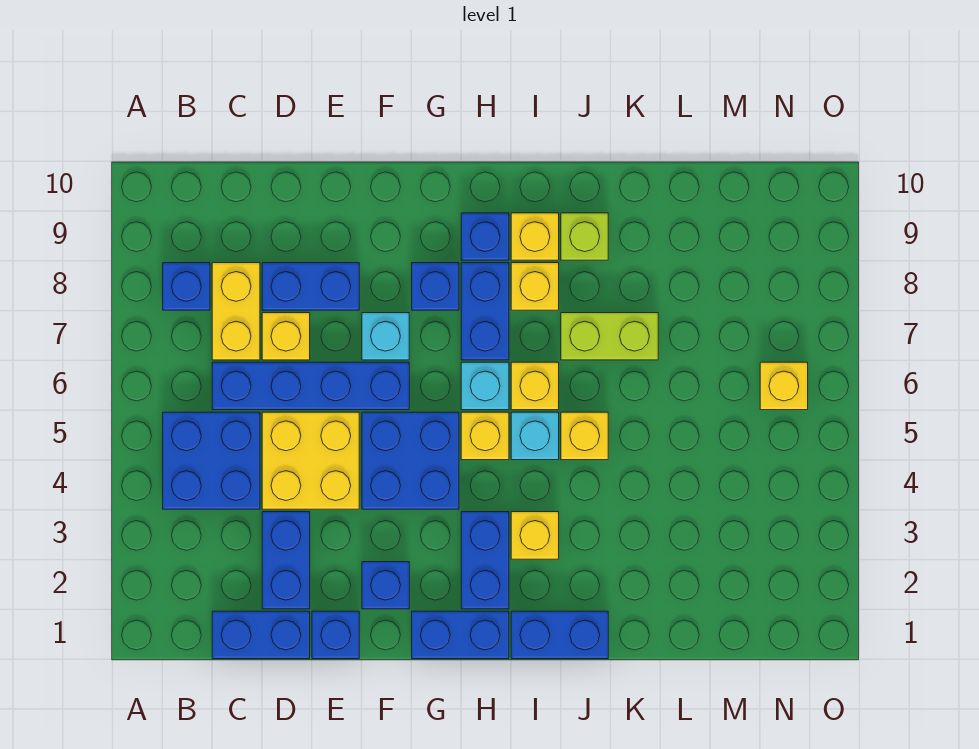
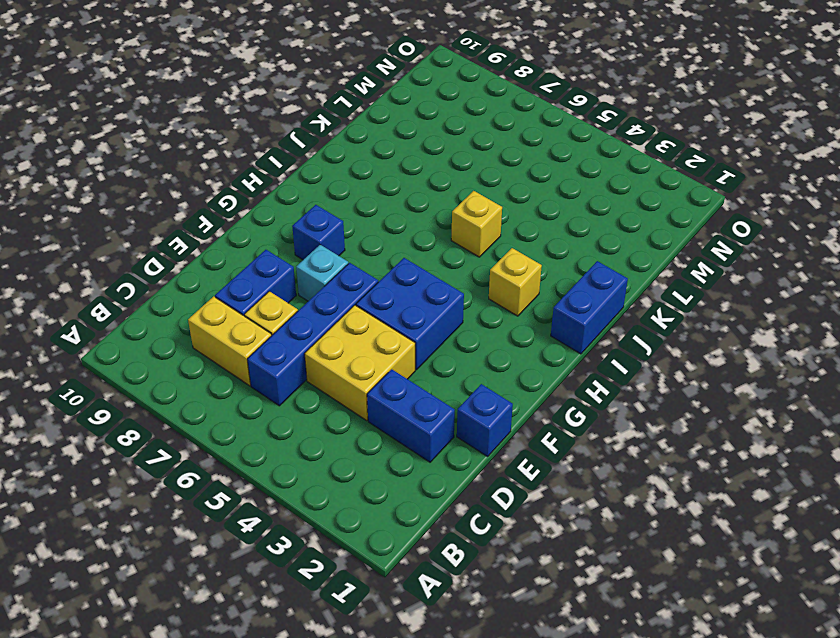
none -> blue brick B4:C5 level 1
none -> blue brick B8 level 1
none -> blue brick C1:D1 level 1
none -> blue brick F2 level 1

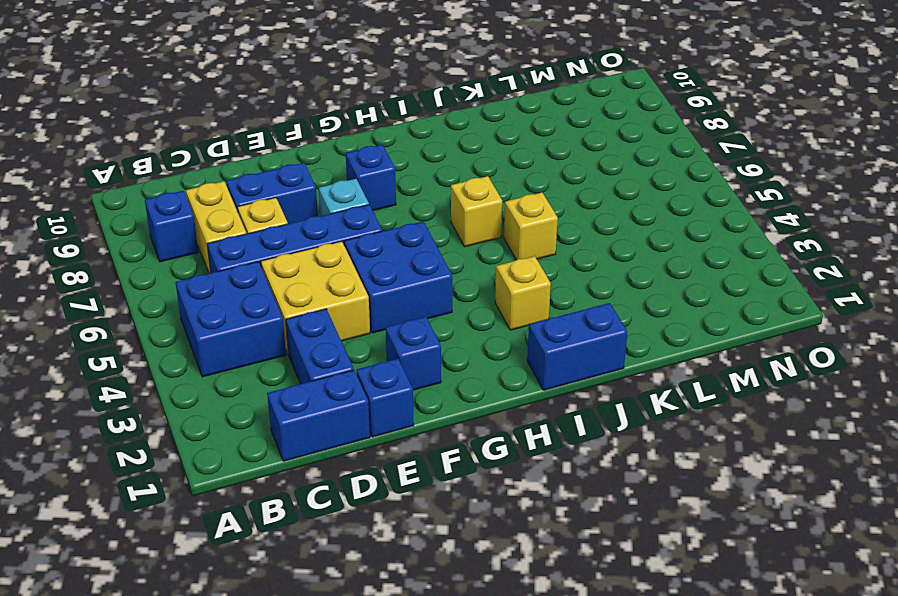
none -> blue brick G1:H1 level 1
none -> blue brick H2:H3 level 1
none -> yellow brick H5 level 1
none -> cyan brick H6 level 1

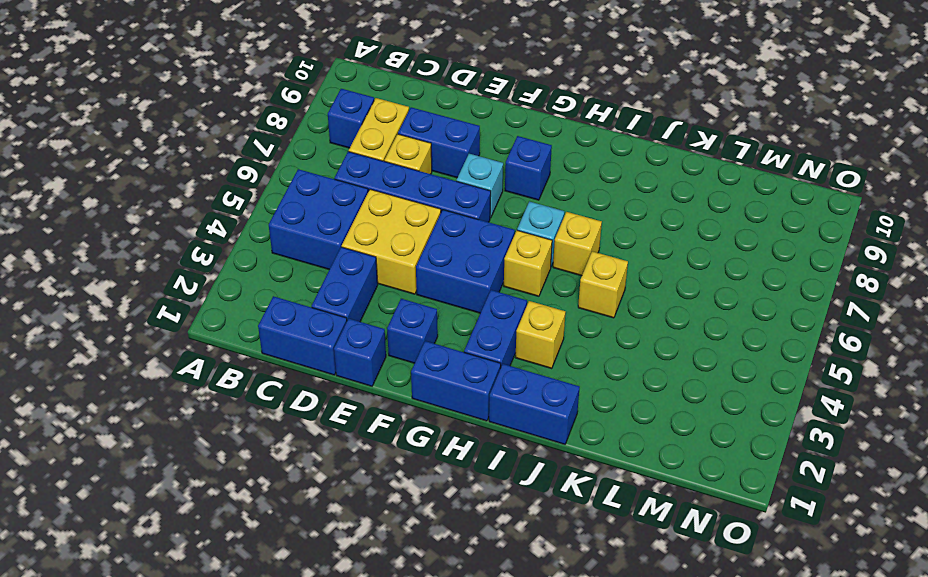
none -> blue brick H7:H8 level 1
none -> blue brick H9 level 1
none -> cyan brick I5 level 1
none -> yellow brick I8 level 1

